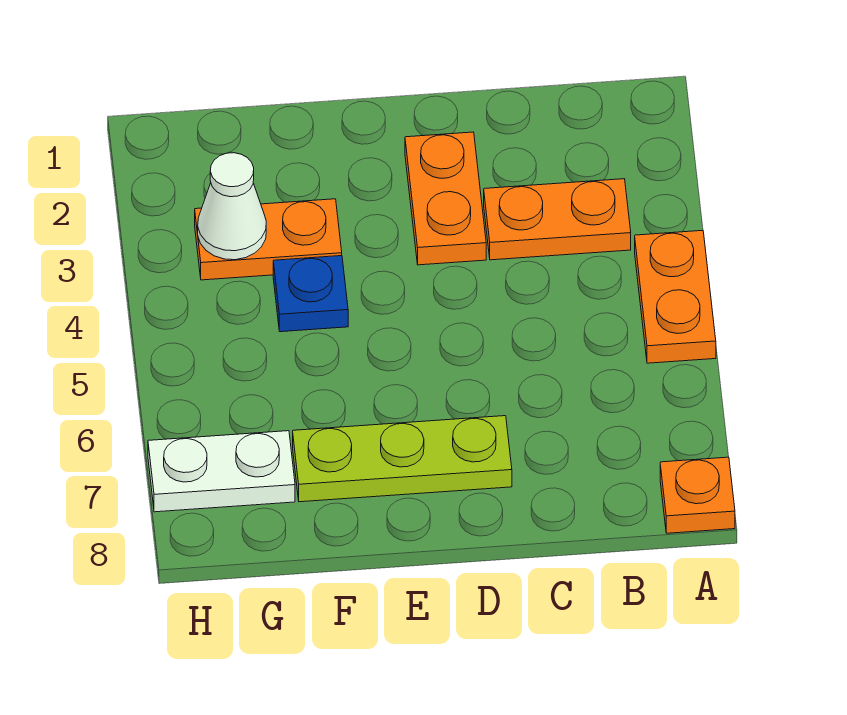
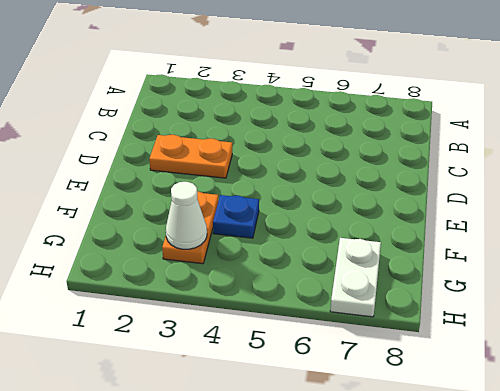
none -> orange plate A4:A5 level 1
none -> orange plate A8 level 1

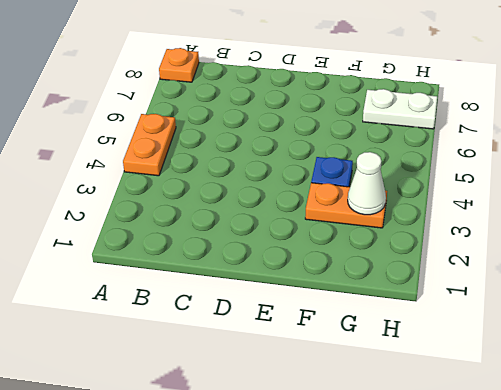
none -> orange plate B3:C3 level 1
none -> orange plate D2:D3 level 1

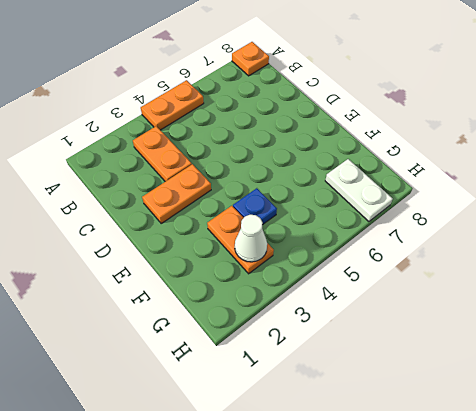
none -> lime plate D7:F7 level 1

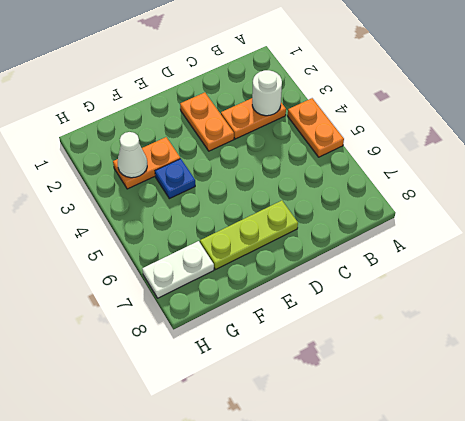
white round brick B3 level 2 -> none
none -> orange plate A8 level 1

